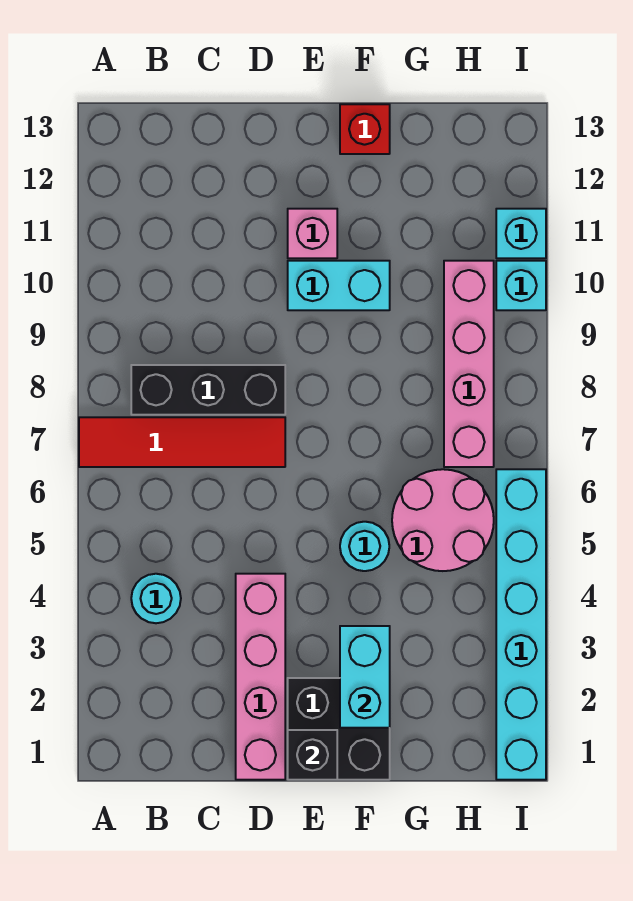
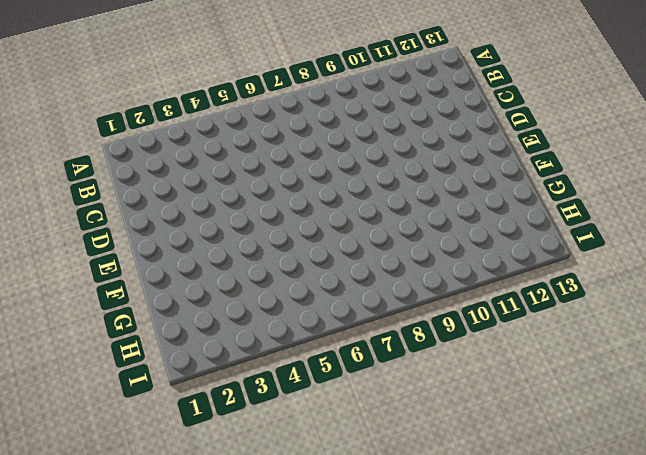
none -> red tile A7:D7 level 1
none -> cyan round brick B4 level 1
none -> black brick B8:D8 level 1

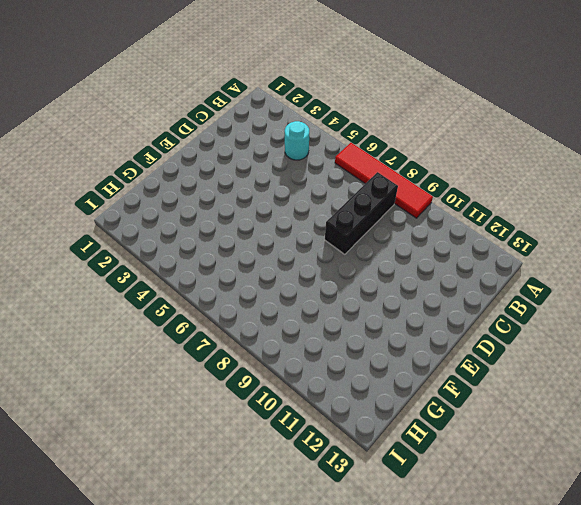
red tile A6:A9 level 1 -> red tile A7:D7 level 1
none -> pink brick D1:D4 level 1
none -> black brick E1:F2 level 1
none -> cyan brick E10:F10 level 1

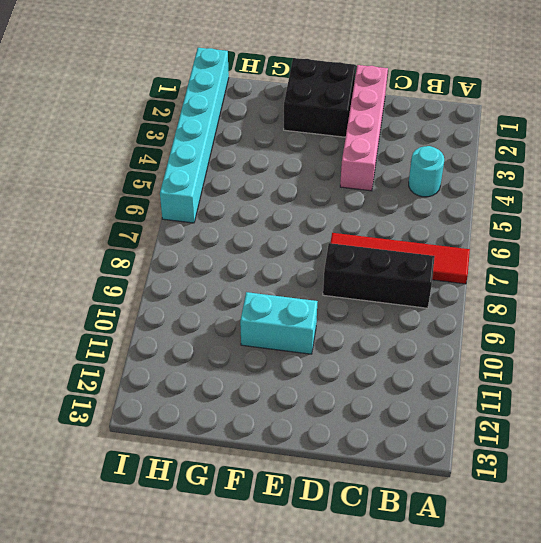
none -> pink brick E11 level 1
none -> cyan round brick F5 level 1
none -> red brick F13 level 1

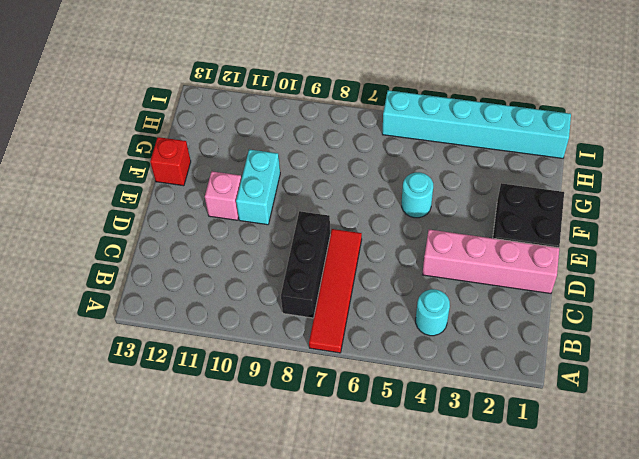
none -> pink round brick G5:H6 level 1
none -> pink brick H7:H10 level 1
none -> cyan brick I10 level 1

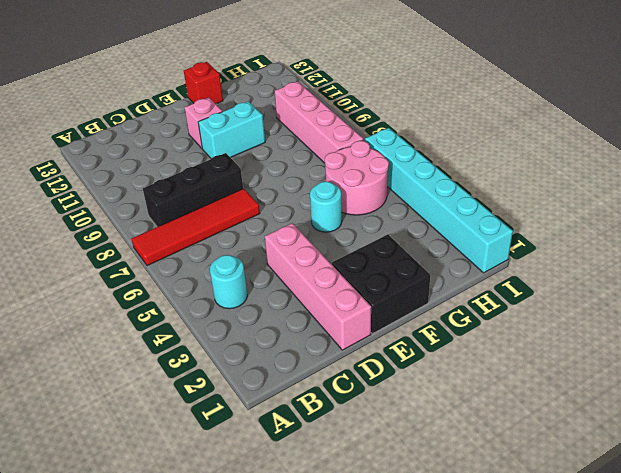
none -> cyan brick I10 level 1
none -> cyan brick I11 level 1
none -> black brick E1 level 2

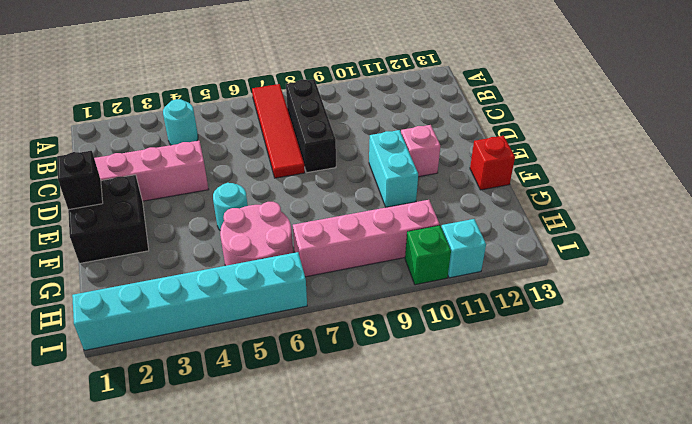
green brick I10 level 1 -> cyan brick I10 level 1
none -> cyan brick F2:F3 level 2

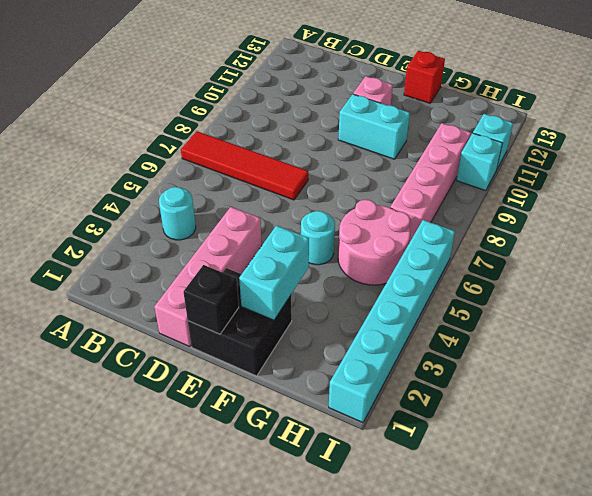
none -> black brick B8:D8 level 1

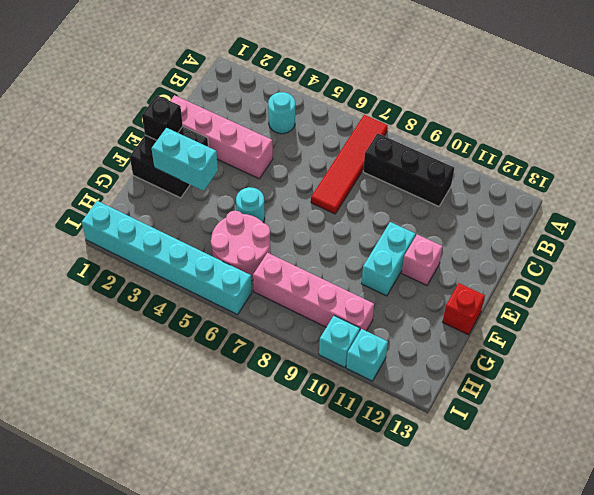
black brick B8:B10 level 1 -> black brick B8:D8 level 1

